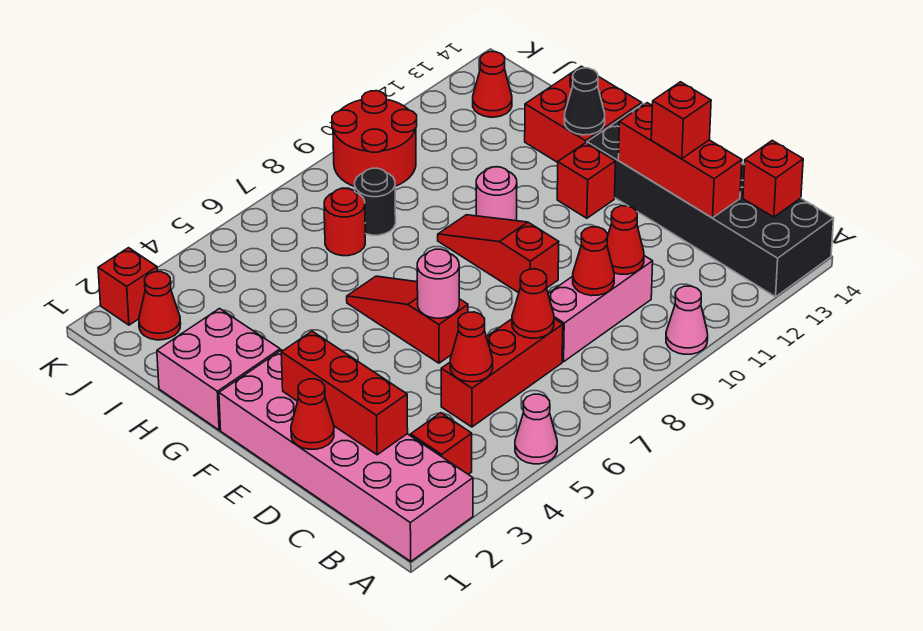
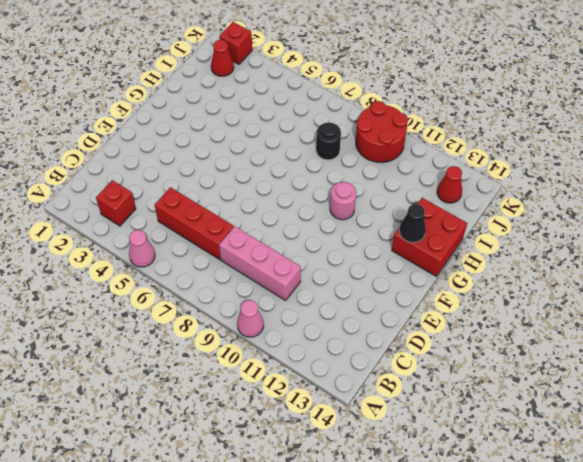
none -> pink brick A1:F2 level 1
none -> black brick A13:F14 level 1
none -> red slope E6:G6 level 1 top E
none -> red slope E9:G9 level 1 top E

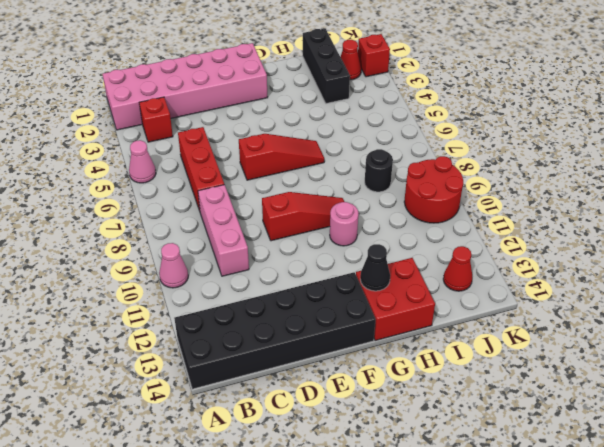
black brick I1:I3 level 1 -> none
none -> red brick F12 level 1
none -> pink brick G1:H2 level 1
none -> red round brick I7 level 1
none -> red brick B14 level 2

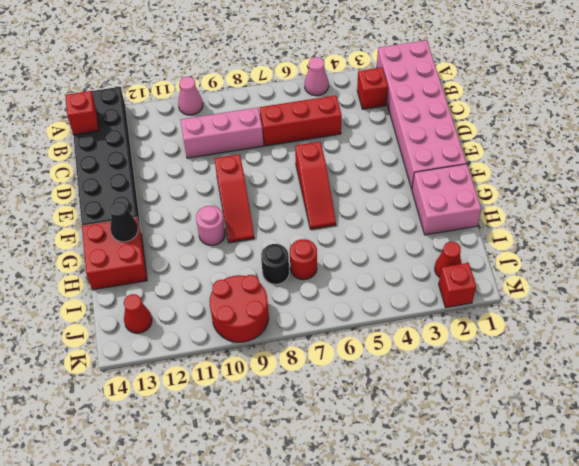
none -> red brick F12 level 1
none -> red brick C2:E2 level 2
none -> red cone C5 level 2
none -> red cone C7 level 2

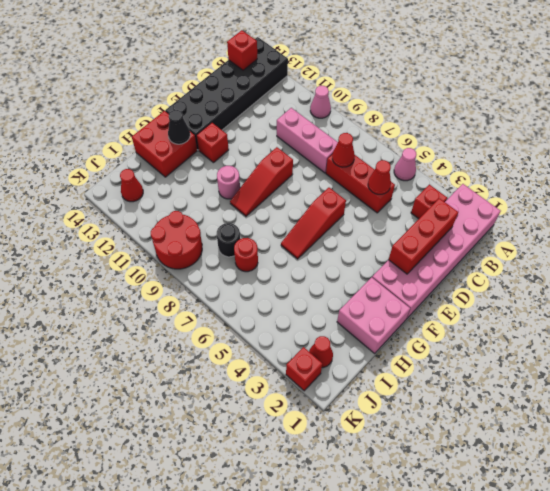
none -> red cone C9 level 2
none -> red cone C10 level 2
none -> red brick C13:E13 level 2
none -> red cone D1 level 2

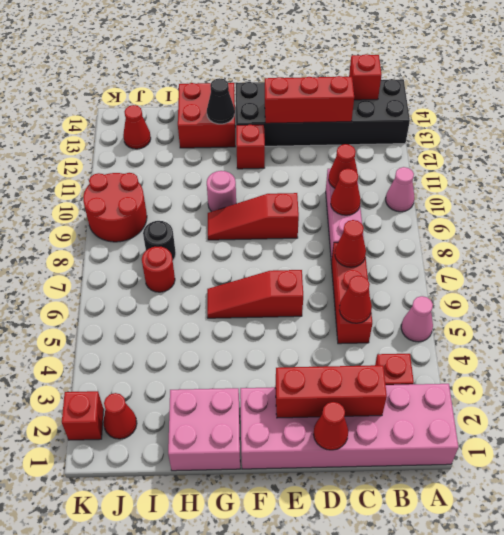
none -> pink round brick E6 level 2
none -> red brick D13 level 3

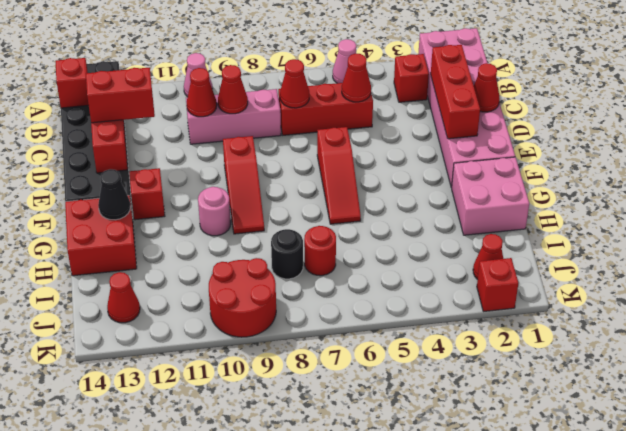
red brick D12:D13 level 3 -> red brick D13 level 3
none -> pink round brick E6 level 2

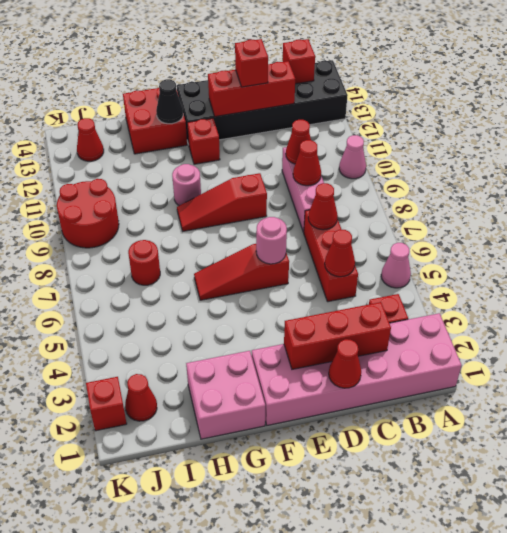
none -> black round brick I8 level 1

